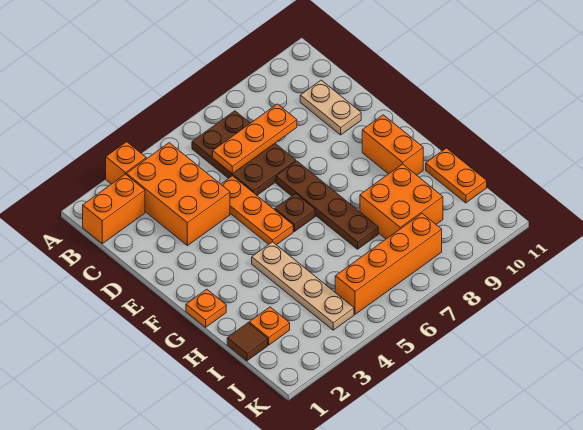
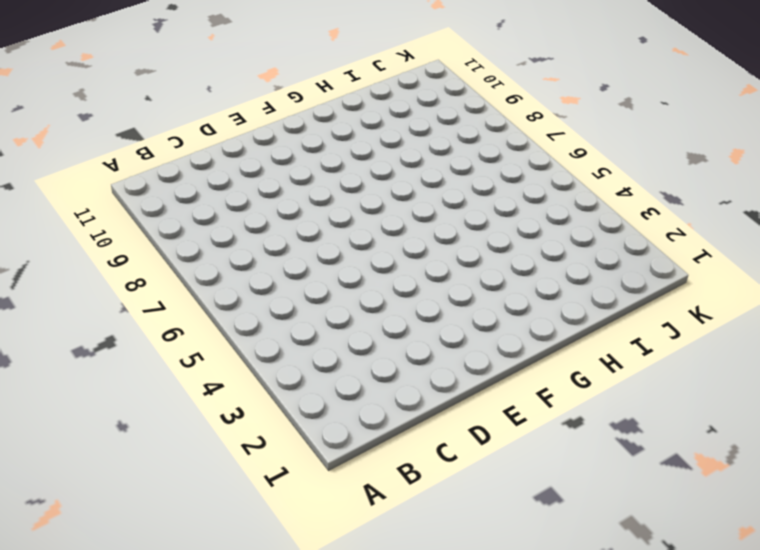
none -> orange brick A3 level 1
none -> orange brick B1:B2 level 1
none -> orange brick B3:D4 level 1

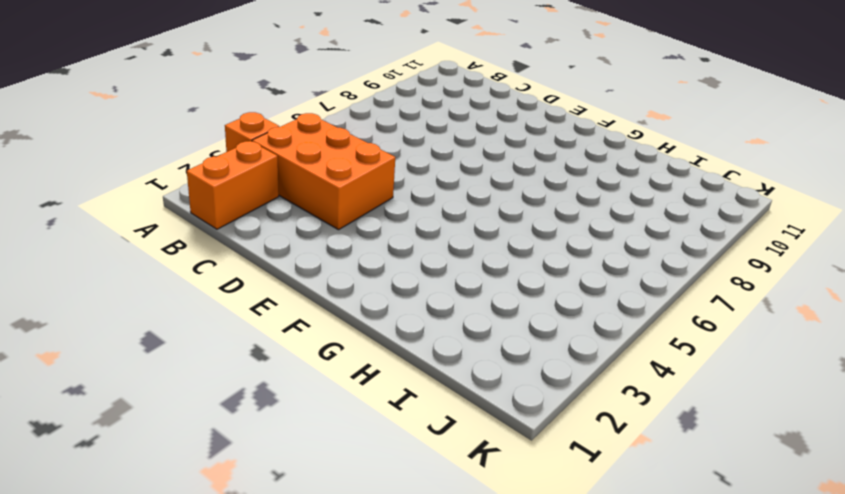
none -> brown plate B6:D7 level 1
none -> tan plate C10:D10 level 1
none -> orange plate D5:F5 level 1

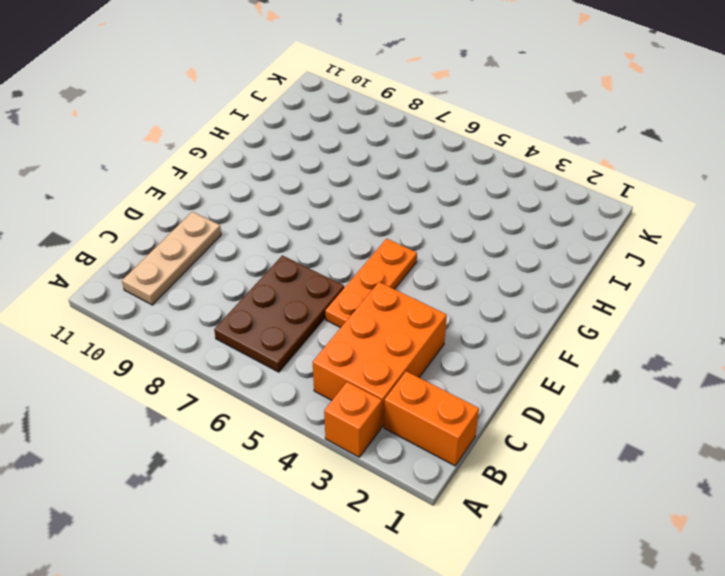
tan plate B10:D10 level 1 -> tan plate C10:D10 level 1
none -> brown plate E7:H7 level 1
none -> brown plate F6 level 1
none -> orange brick F10:G10 level 1

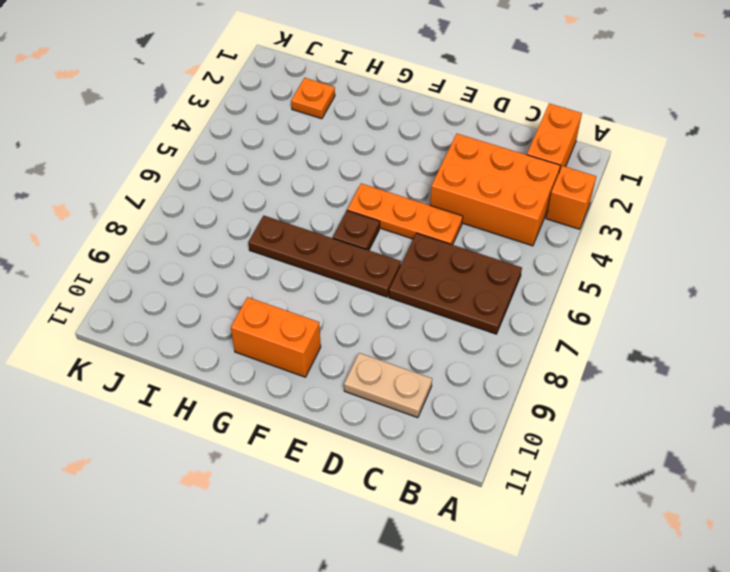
none -> orange plate G1 level 1
none -> tan plate G4:J4 level 1
none -> orange brick H8:I9 level 1

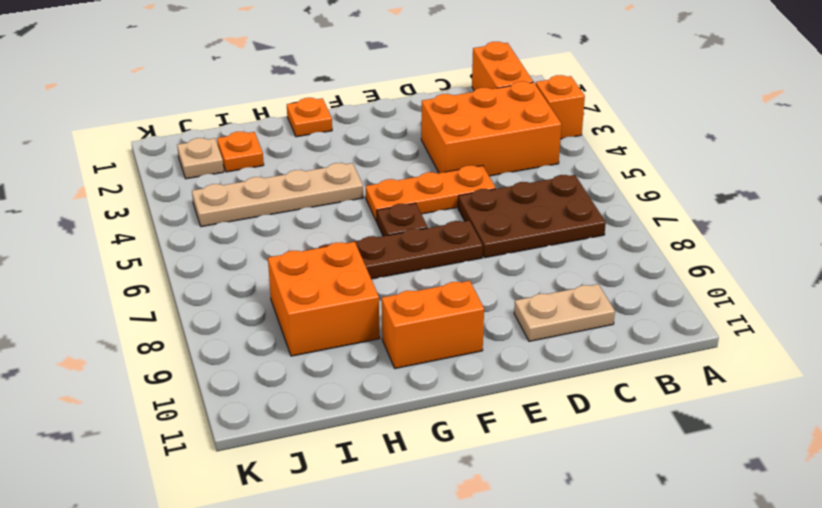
tan plate J2 level 1 -> none
none -> orange plate H11:I11 level 1
none -> brown tile I1 level 1
none -> orange brick J5:J8 level 1

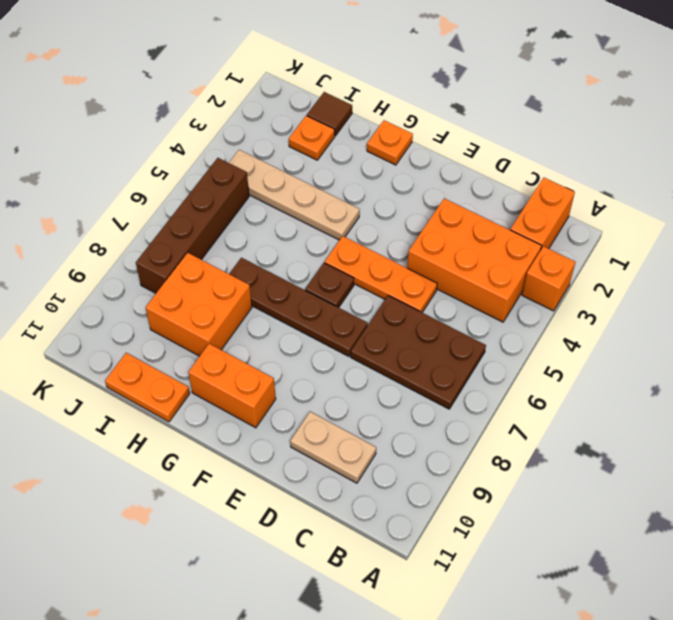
brown brick J5:J8 level 1 -> orange brick J5:J8 level 1
none -> orange plate C6:C8 level 2

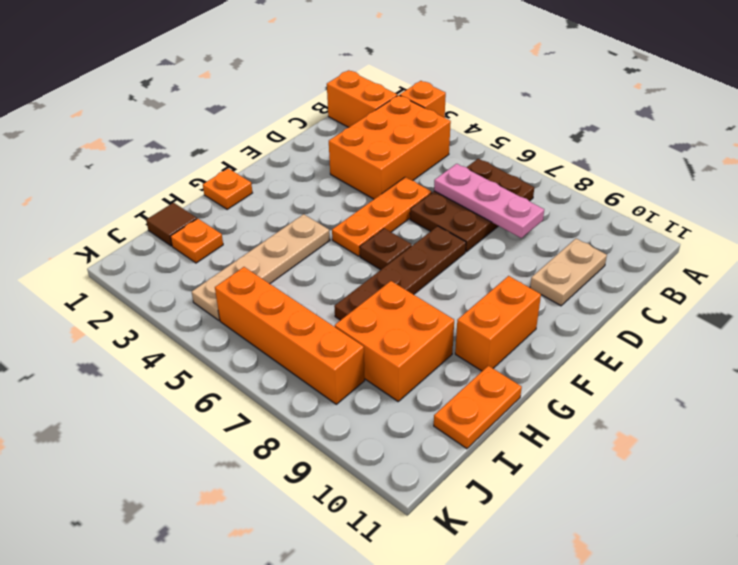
pink plate C6:C8 level 2 -> orange plate C6:C8 level 2

